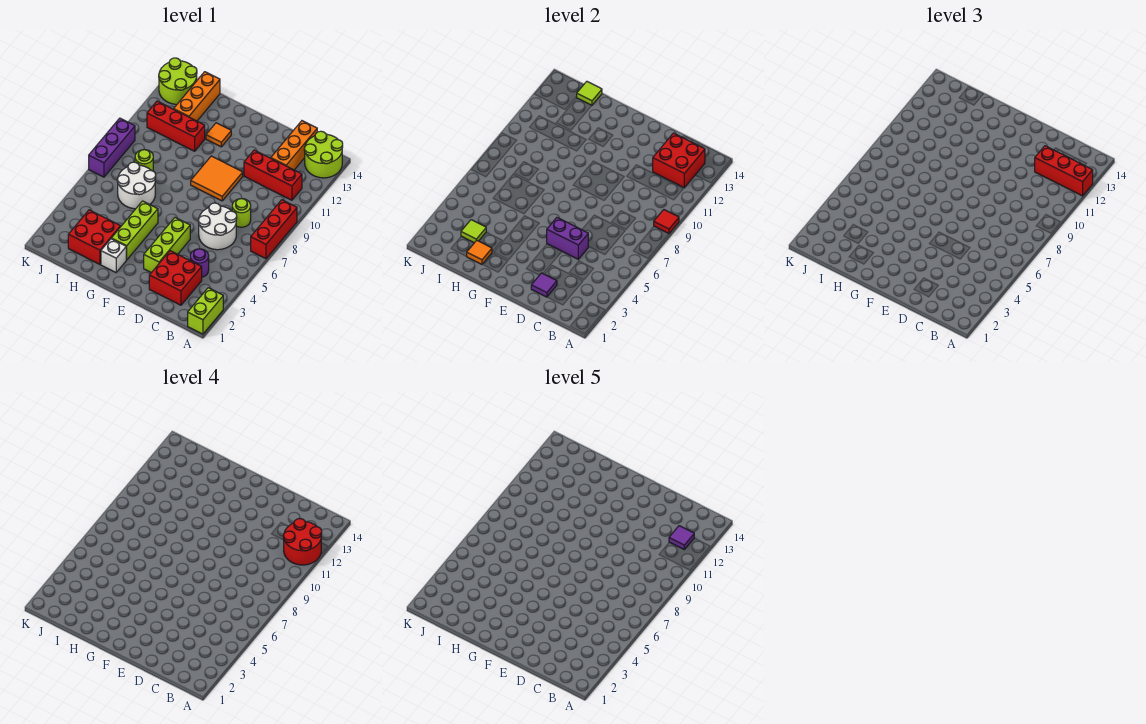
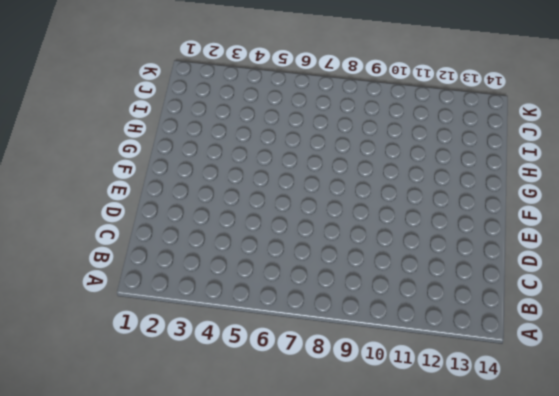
none -> lime brick A1:A2 level 1
none -> red brick A7:A9 level 1
none -> lime round brick A13:B14 level 1
none -> red brick B11:D11 level 1

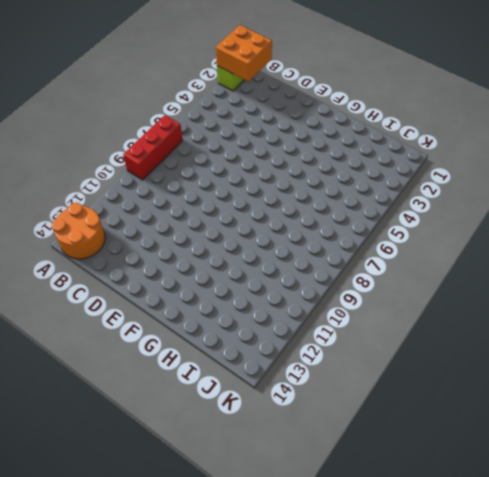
orange brick A1:B2 level 2 -> none
orange round brick A13:B14 level 1 -> lime round brick A13:B14 level 1
none -> red brick B11:D11 level 1
none -> red brick C2:D3 level 1
none -> purple round brick C4 level 1
none -> white round brick C6:D7 level 1

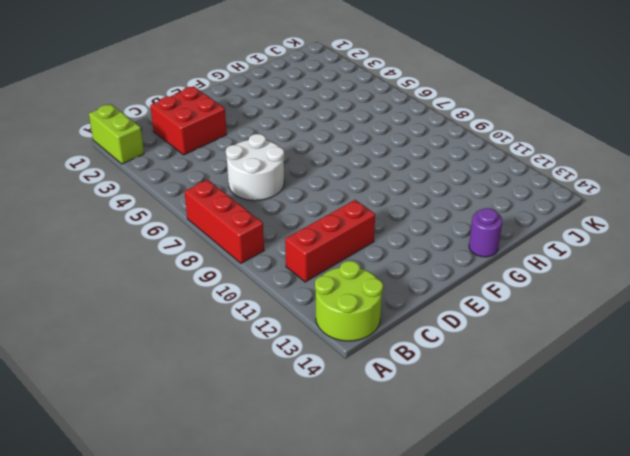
purple round brick G14 level 1 -> purple round brick C4 level 1
none -> lime round brick C8 level 1
none -> orange brick C12:C14 level 1
none -> lime brick E3:E5 level 1
none -> orange tile E9:F10 level 1

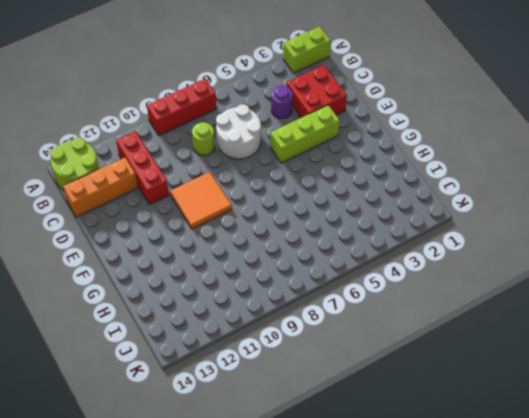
none -> white brick G2 level 1
none -> lime brick G3:G5 level 1
none -> orange tile G12 level 1
none -> red brick H2:I3 level 1

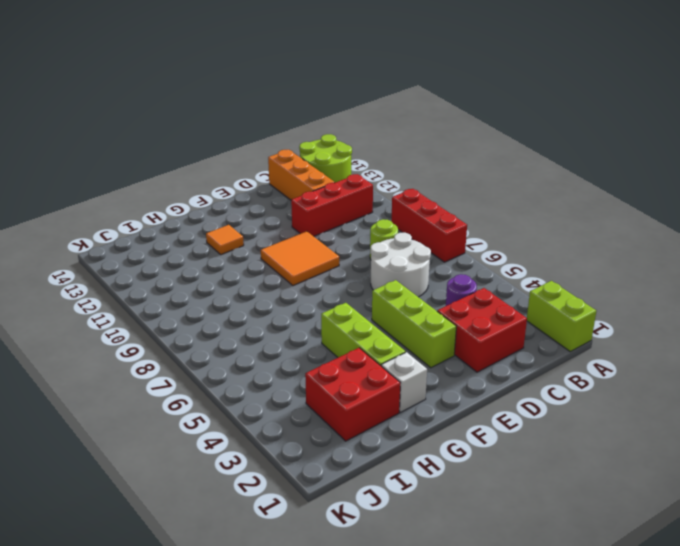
none -> white round brick H6:I7 level 1
none -> red brick H11:J11 level 1
none -> lime round brick I8 level 1
none -> orange brick I12:I14 level 1

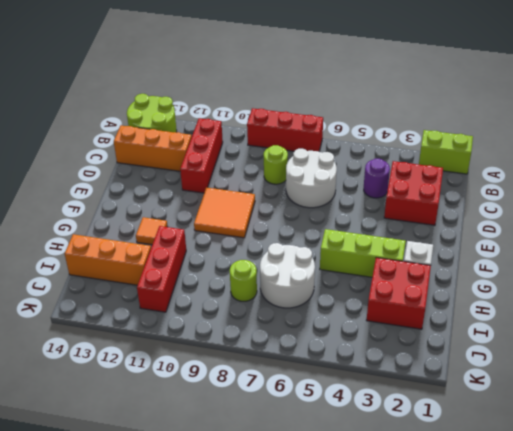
none -> lime brick E3:E5 level 1
none -> lime round brick J13:K14 level 1
none -> purple brick K7:K9 level 1
none -> red tile A9 level 2

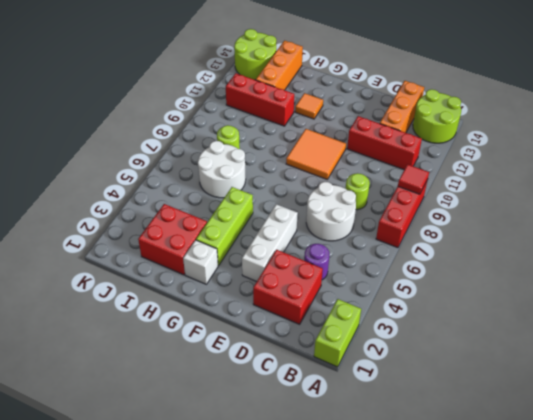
white brick E3:E5 level 1 -> lime brick E3:E5 level 1
none -> purple brick K7:K9 level 1
none -> red brick B12:C13 level 2
none -> purple tile D2 level 2
none -> purple brick D5:E5 level 2

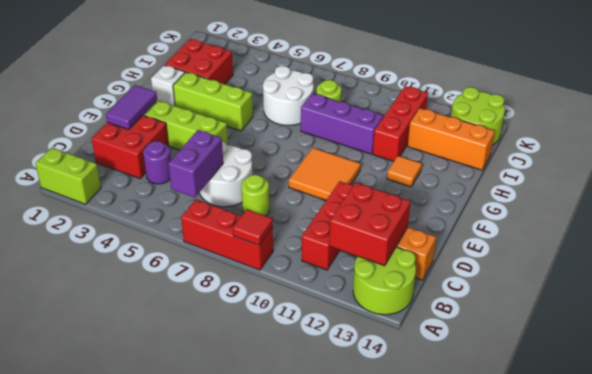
purple brick B6:C6 level 2 -> purple brick D5:E5 level 2
purple tile D2:E2 level 2 -> purple tile D2 level 2
purple brick H8:H10 level 1 -> purple brick K7:K9 level 1
none -> orange tile H2 level 2
none -> lime tile I3 level 2
none -> lime tile I14 level 2
none -> red brick A12:C12 level 3

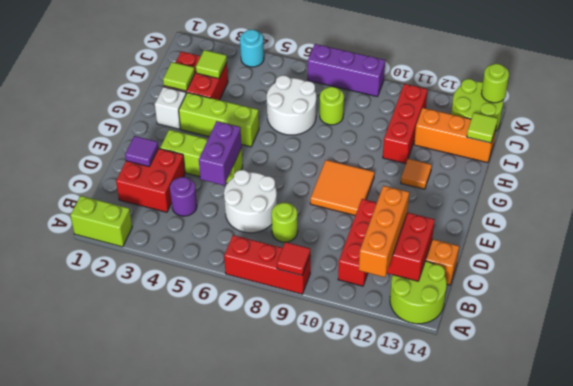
orange brick A12:C12 level 3 -> red brick A12:C12 level 3
lime tile H2 level 2 -> orange tile H2 level 2
cyan round brick K4 level 1 -> none
lime round brick K14 level 2 -> none
none -> red round brick A11:B12 level 4
none -> purple tile B12 level 5

